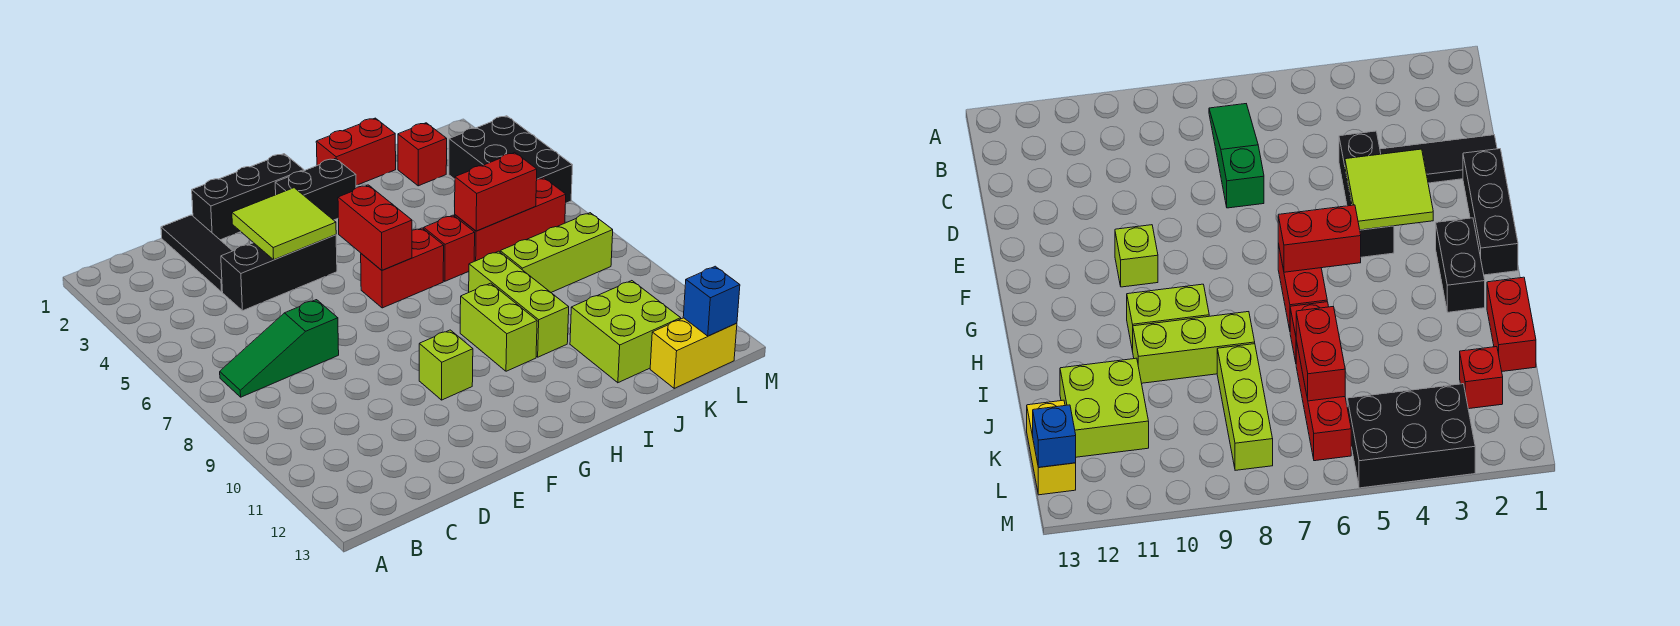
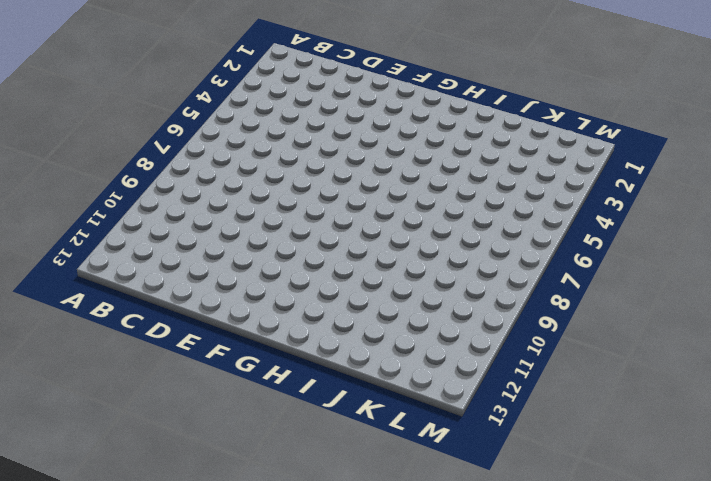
none -> green slope B7:D7 level 1 top D
none -> black tile D1:D3 level 1
none -> black brick D4:F4 level 1

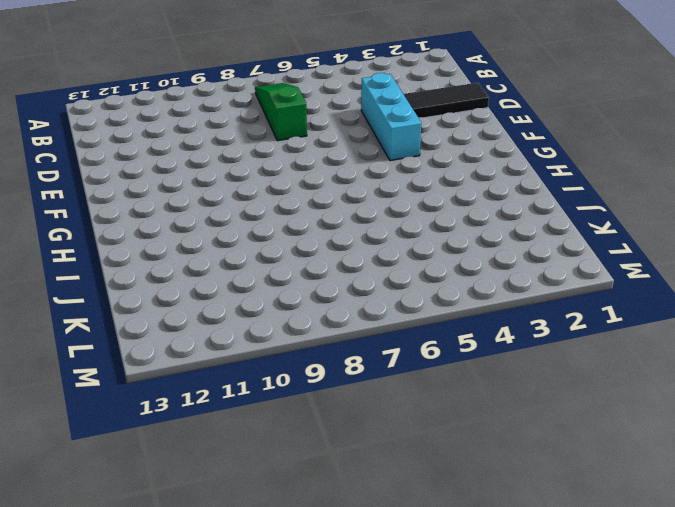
cyan brick D4:F4 level 1 -> black brick D4:F4 level 1
none -> black brick E1:G1 level 1
none -> lime brick F10 level 1
none -> black brick G2:H2 level 1

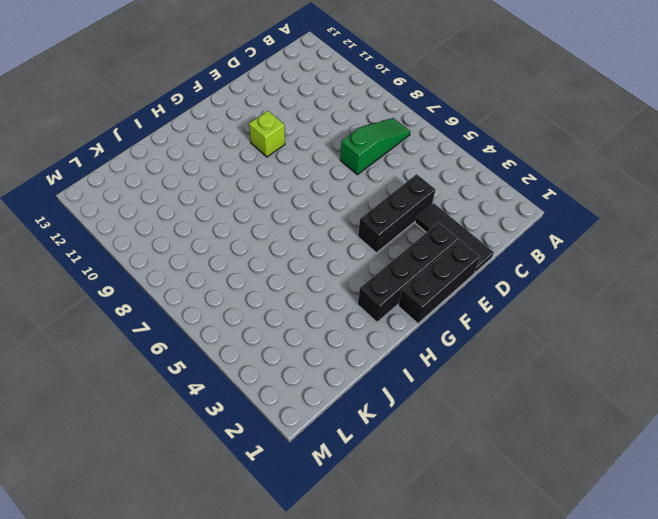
black brick E2:H2 level 1 -> black brick G2:H2 level 1
none -> red brick G6:H6 level 1
none -> lime brick H9:H10 level 1
none -> red brick I1:J1 level 1

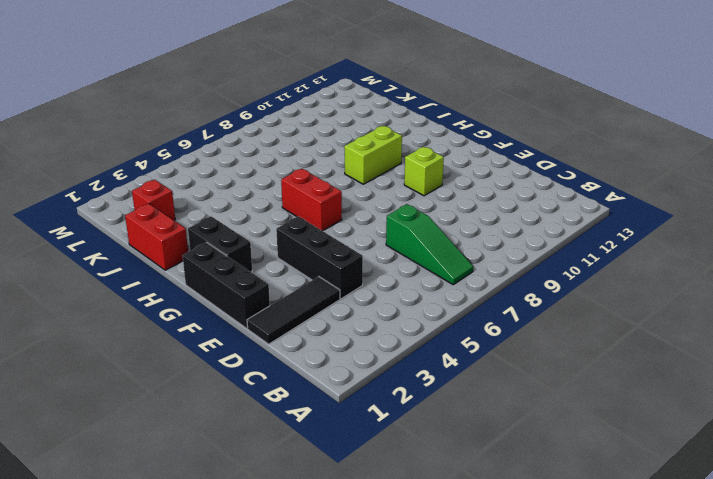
none -> red brick I6 level 1
none -> lime brick I8:I10 level 1
none -> red brick J6:L6 level 1

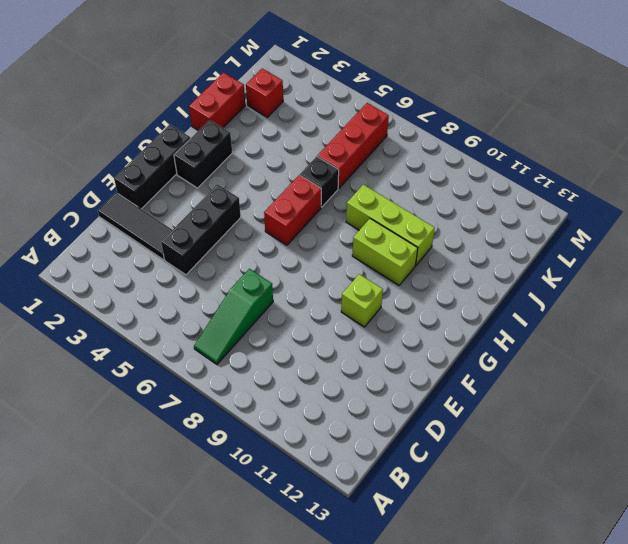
black brick I6 level 1 -> red brick I6 level 1
none -> lime brick J8:L8 level 1
none -> lime brick J11:K12 level 1
none -> yellow brick K13:L13 level 1

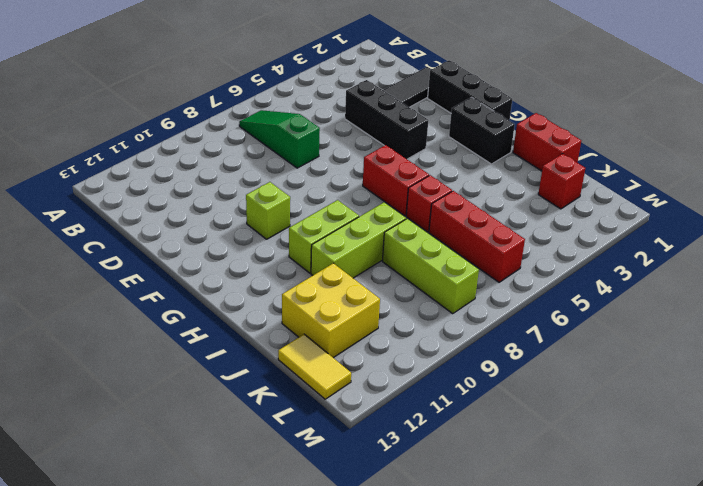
yellow brick J11:K12 level 1 -> lime brick J11:K12 level 1
yellow tile K13:L13 level 1 -> yellow brick K13:L13 level 1
none -> black brick L3:M5 level 1
none -> lime tile E3:F4 level 2
none -> red brick G5:G6 level 2

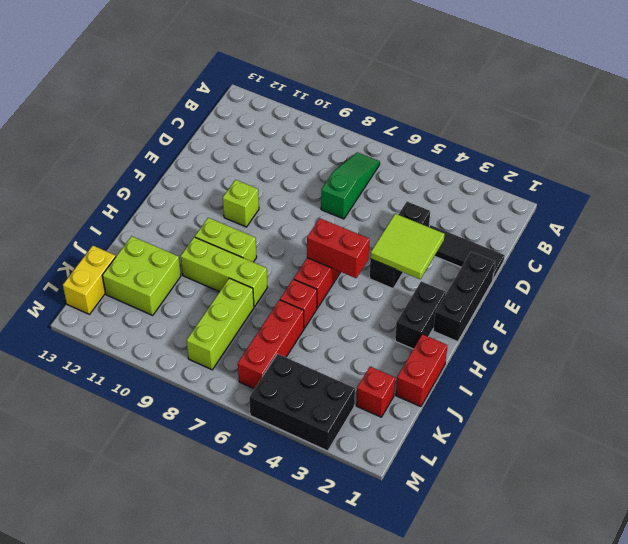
none -> red brick J6:K6 level 2
none -> blue brick L13 level 2

